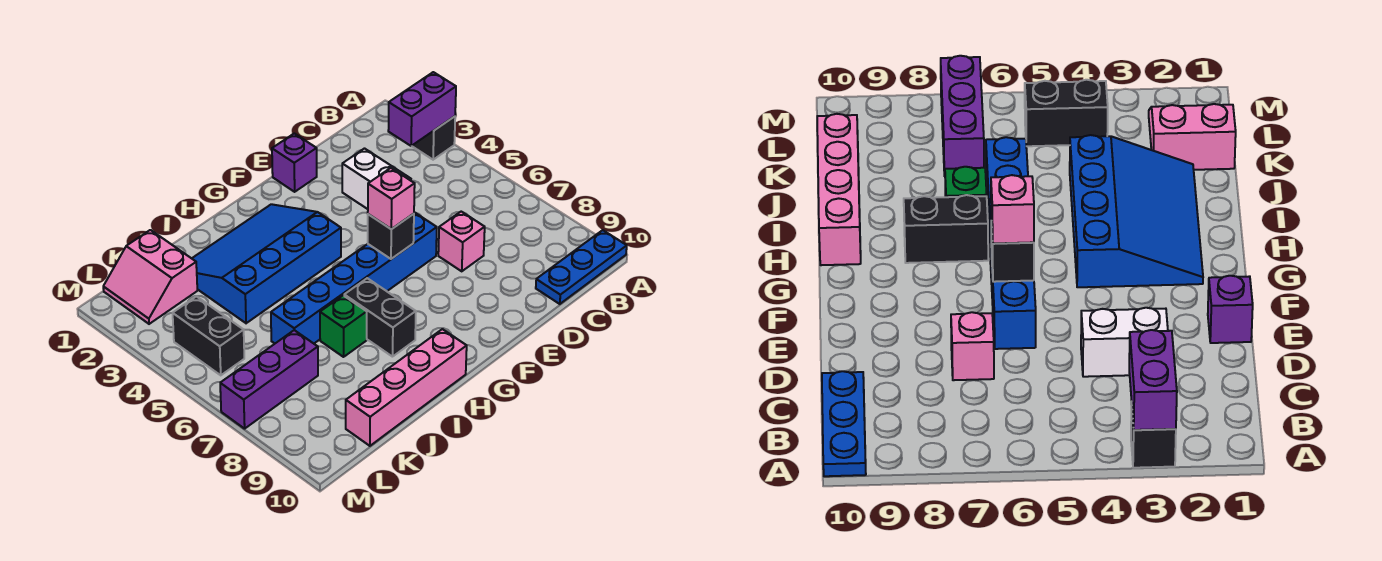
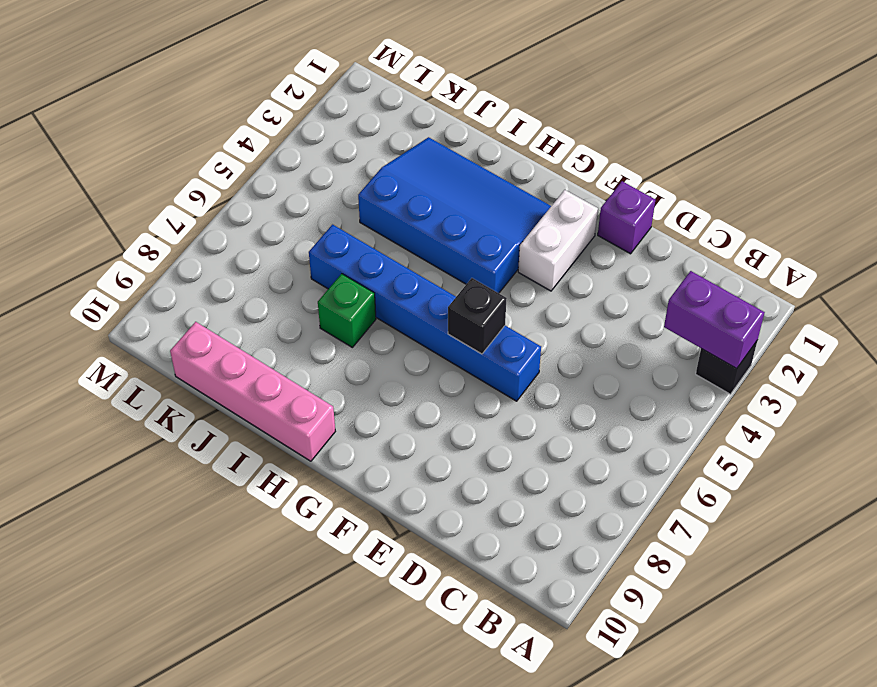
white brick F2:F3 level 1 -> white brick D3:D4 level 1
none -> blue plate A10:C10 level 1
none -> pink brick D7 level 1
none -> black brick H7:H8 level 1

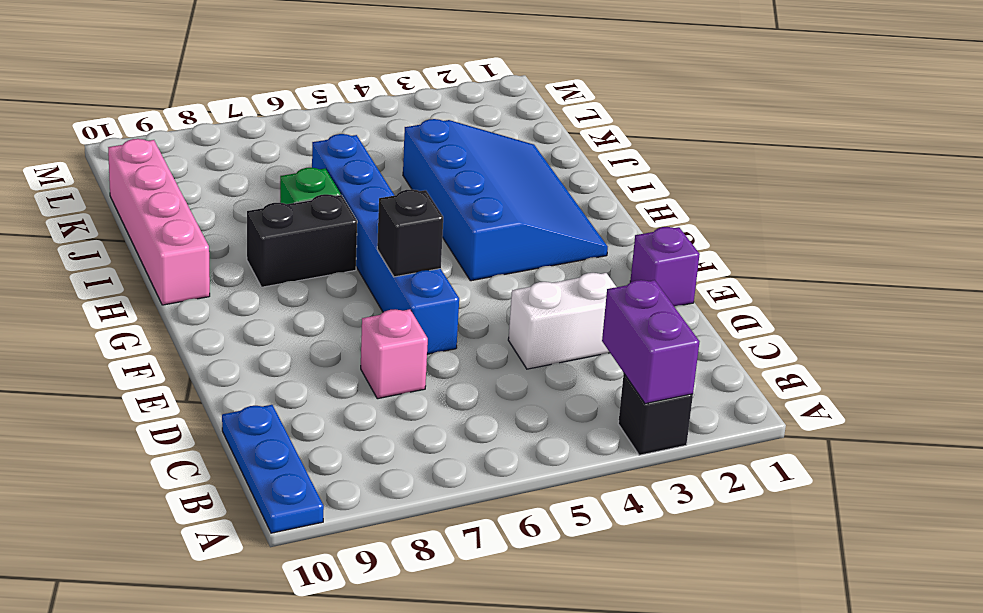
none -> pink slope K1:L2 level 1 top K
none -> purple brick K7:M7 level 1
none -> black brick L4:L5 level 1

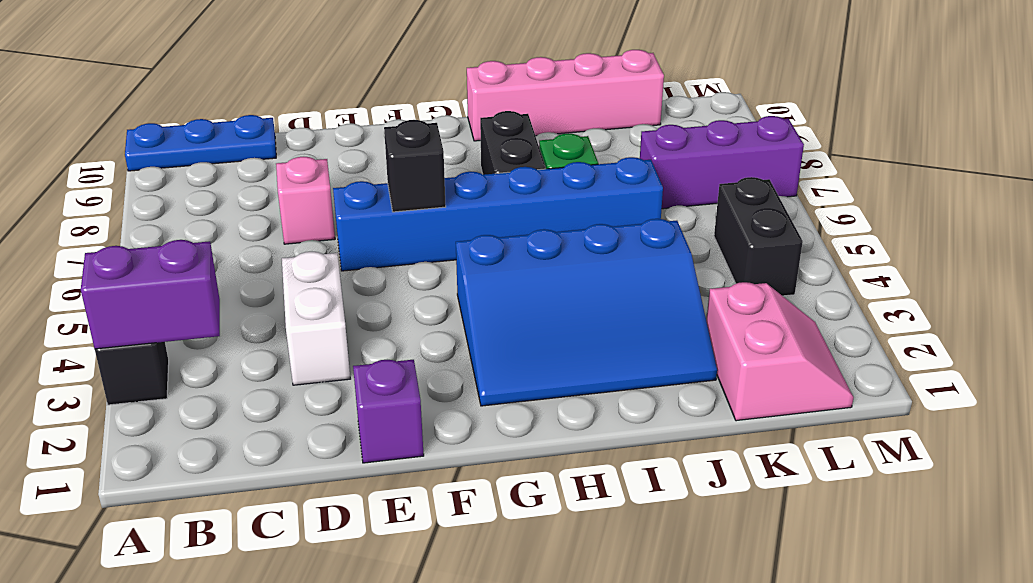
none -> pink brick F6 level 3

